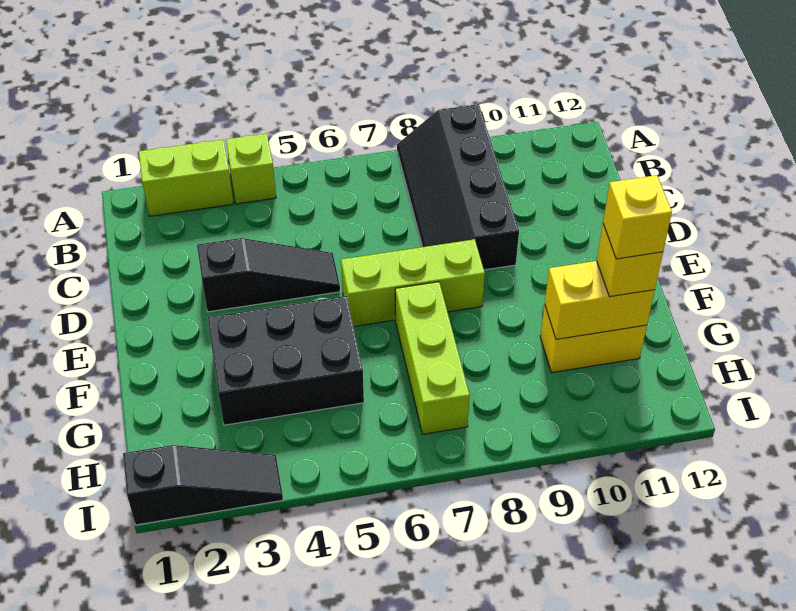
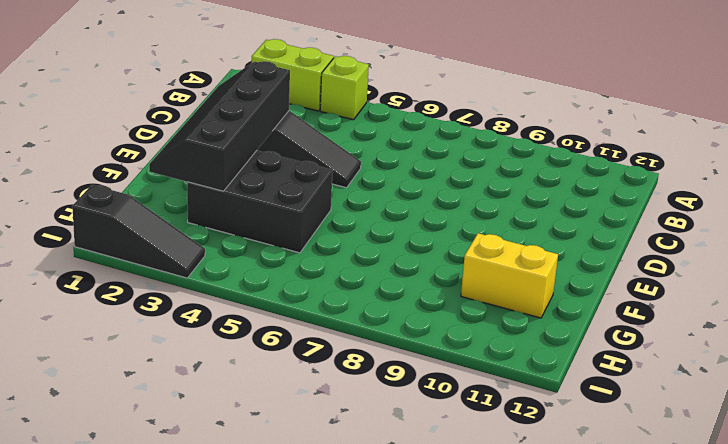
black slope D2:G3 level 2 top 3 -> black slope A8:D9 level 1 top 9
none -> lime brick E6:E8 level 1
none -> lime brick F7:H7 level 1
none -> yellow brick G10:G11 level 2

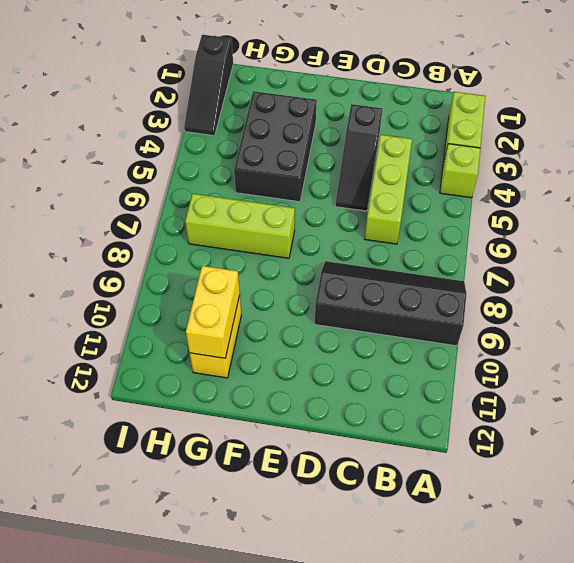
lime brick C4:C6 level 1 -> lime brick E6:E8 level 1
none -> yellow brick G11 level 3
none -> yellow brick G11 level 4

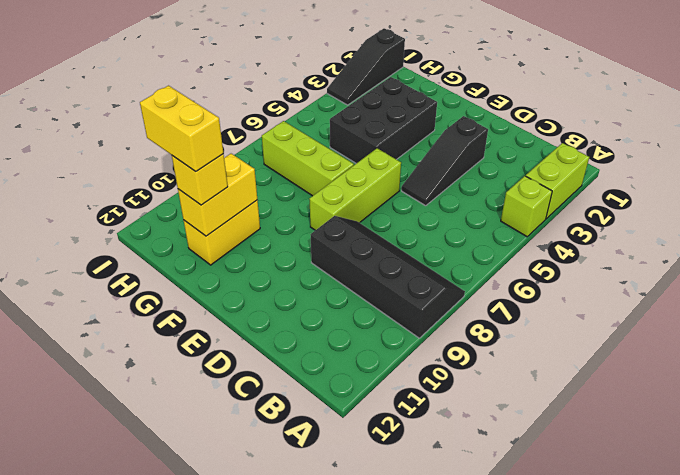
yellow brick G11:H11 level 4 -> yellow brick G11 level 4

